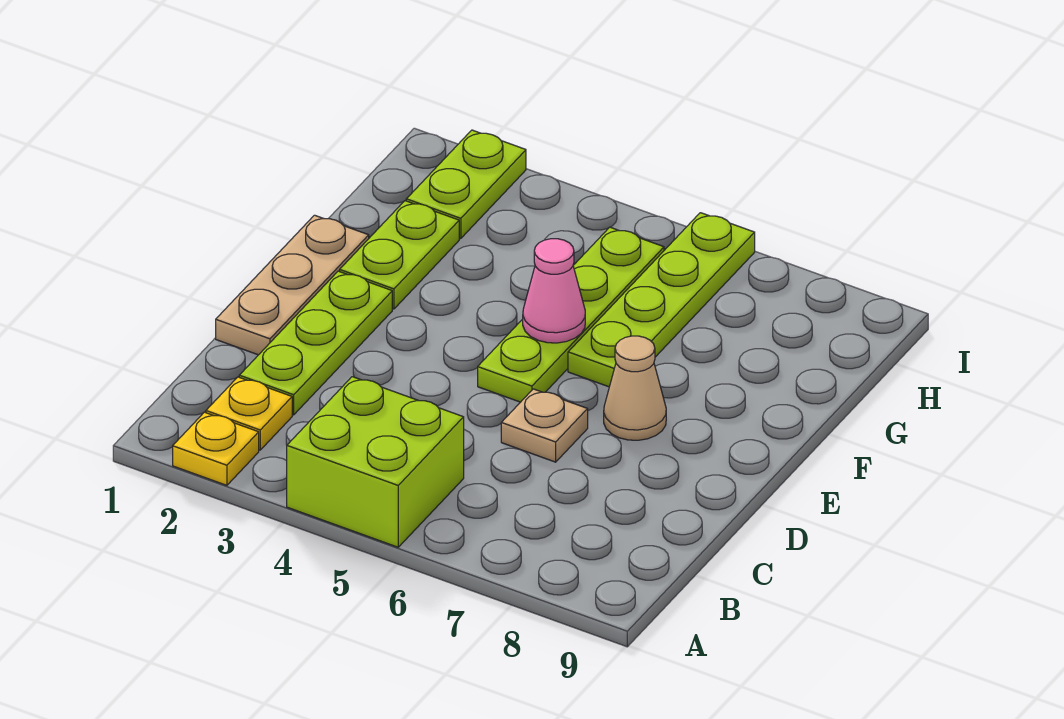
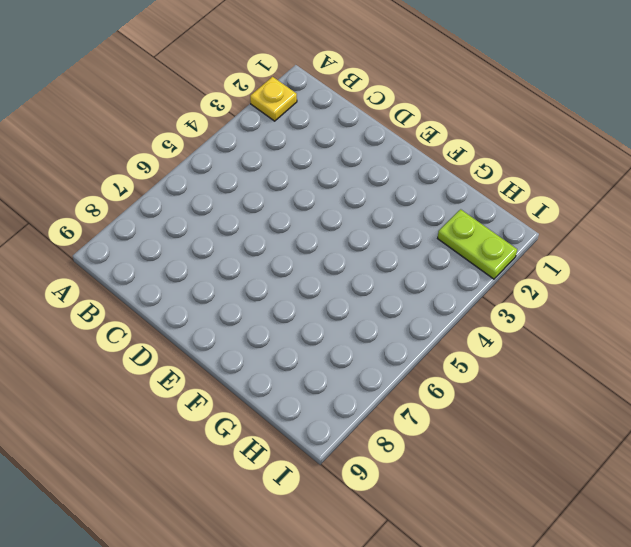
none -> lime brick A4:B5 level 1
none -> yellow plate B2 level 1
none -> lime plate C2:E2 level 1

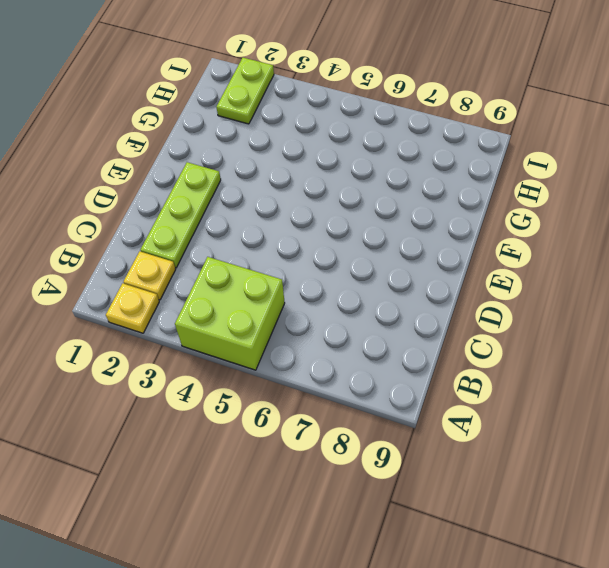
none -> tan plate D1:F1 level 1
none -> tan plate D6 level 1
none -> lime plate E5:H5 level 1

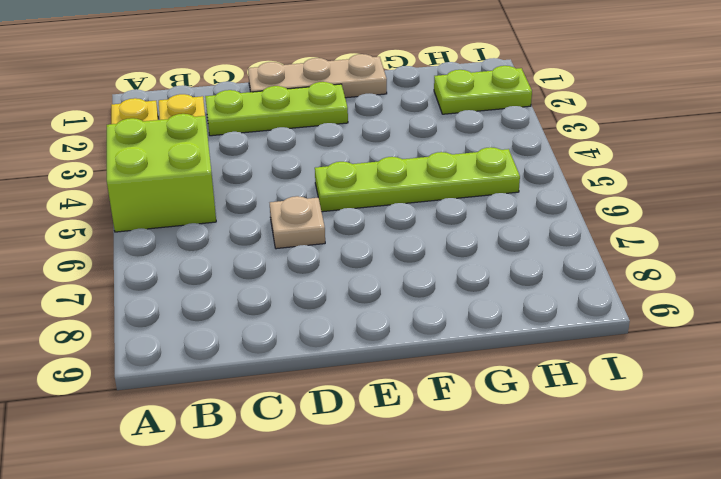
none -> tan cone E7 level 1
none -> lime plate F2:G2 level 1
none -> lime plate F6:I6 level 1

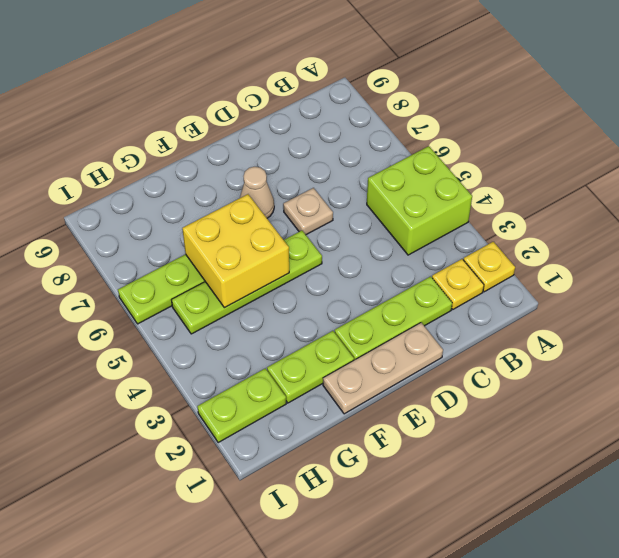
yellow brick F5:G6 level 2 -> pink cone F5 level 2

